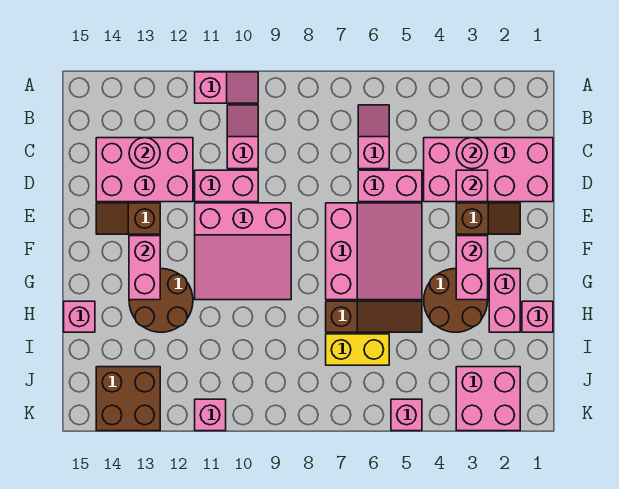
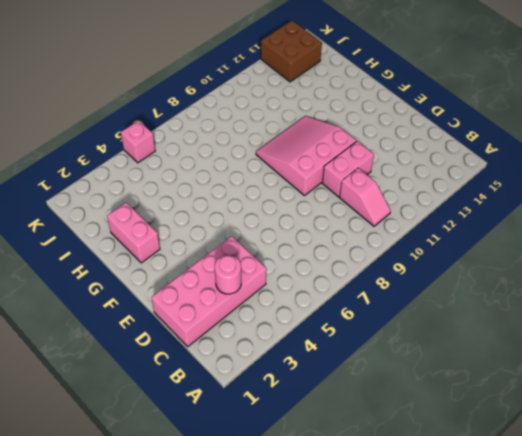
none -> pink slope A10:A11 level 1 top 11
none -> pink slope B6:C6 level 1 top C
none -> pink brick C12:D14 level 1

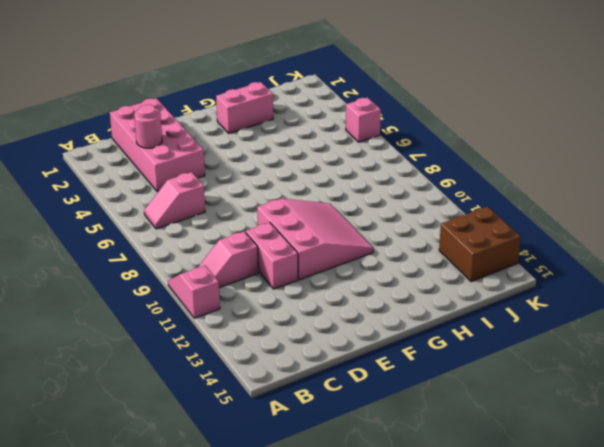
none -> pink brick C12:D14 level 1
none -> pink brick D5:D6 level 1
none -> brown slope E2:E3 level 1 top 3

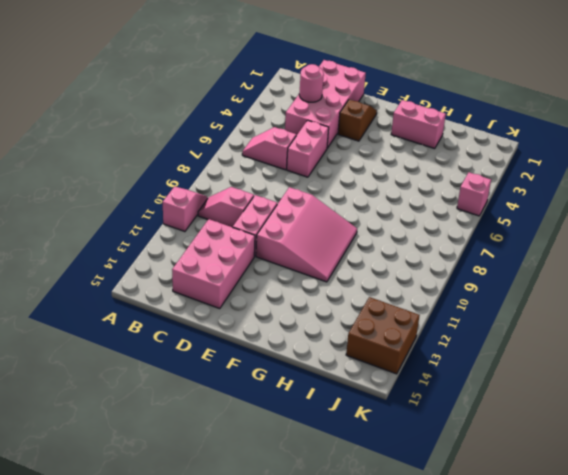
none -> pink slope E5:G7 level 1 top 7
none -> brown slope E13:E14 level 1 top 13
none -> brown round brick G3:H4 level 1

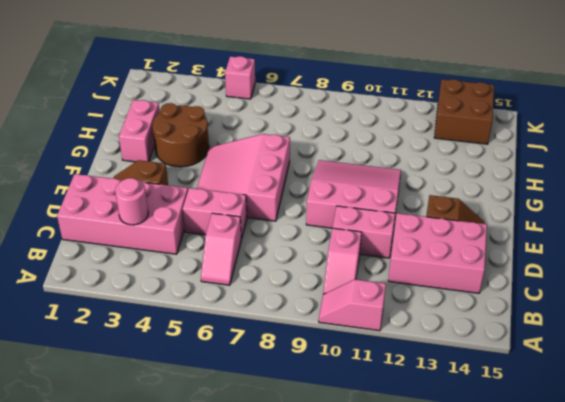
none -> brown round brick G12:H13 level 1
none -> pink brick H1 level 1
none -> brown slope H5:H7 level 1 top 7

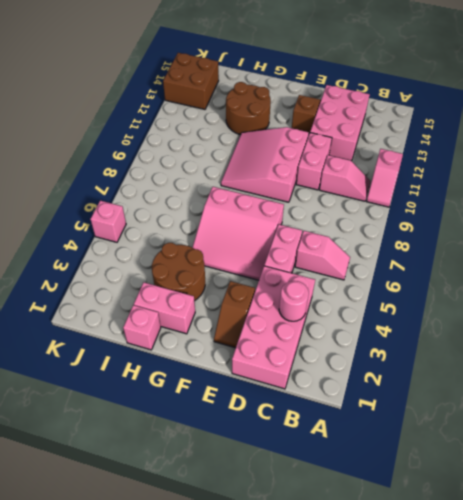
none -> brown slope H5:H7 level 1 top 7
none -> pink brick H15 level 1
none -> yellow brick I6:I7 level 1

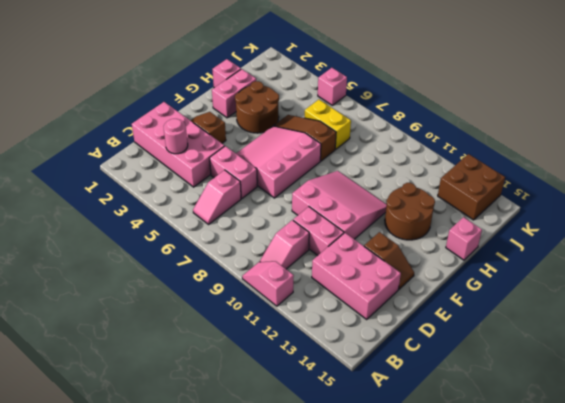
none -> pink brick J2:K3 level 1
none -> pink brick K11 level 1
none -> pink round brick C13 level 2

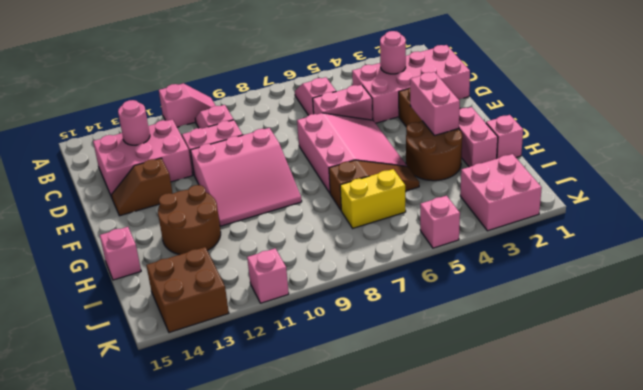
none -> pink brick D3 level 2
none -> pink brick F13:G13 level 2

